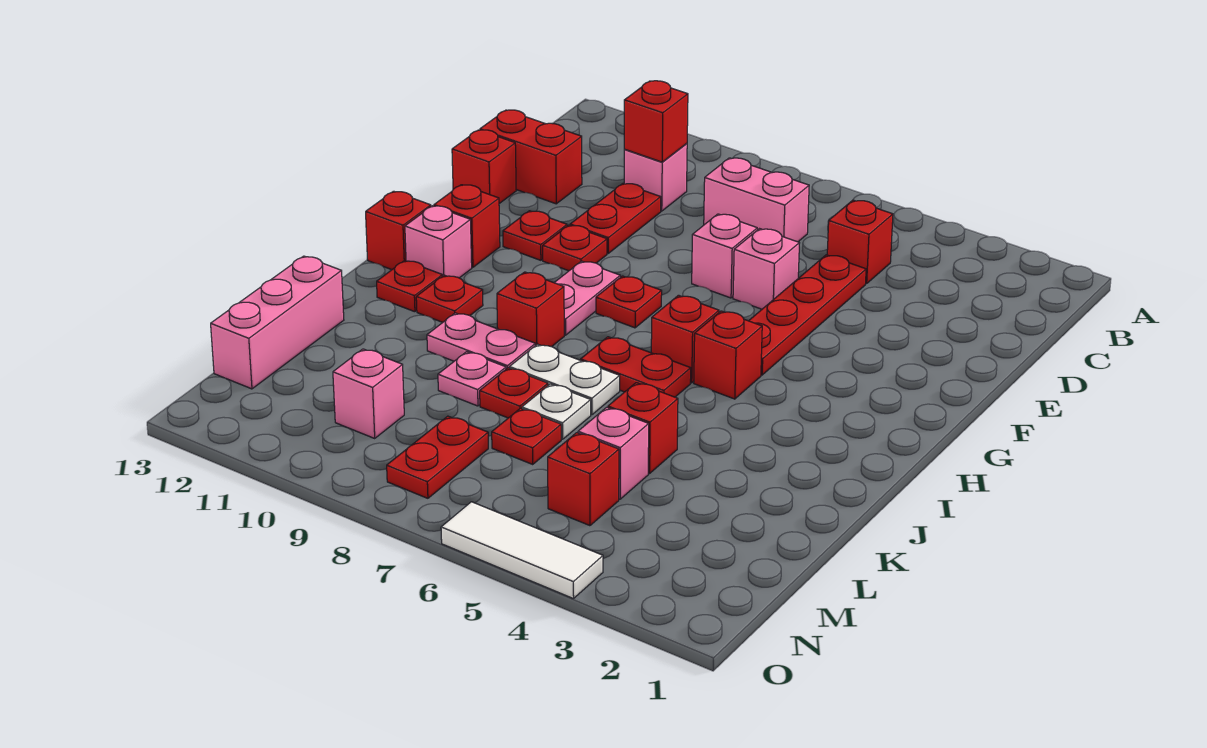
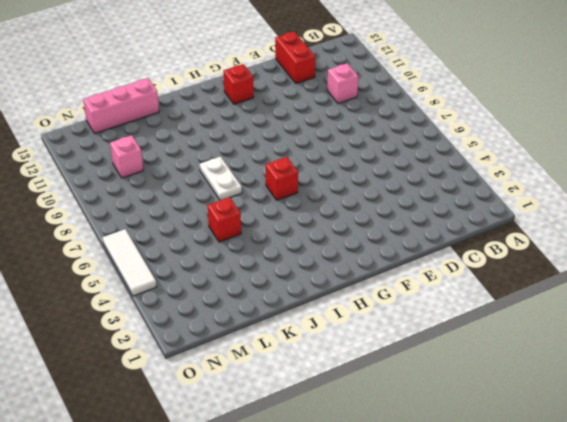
none -> red brick C5 level 1
none -> pink brick C7:C8 level 1
none -> red plate D5:G5 level 1
none -> red plate D10:E10 level 1

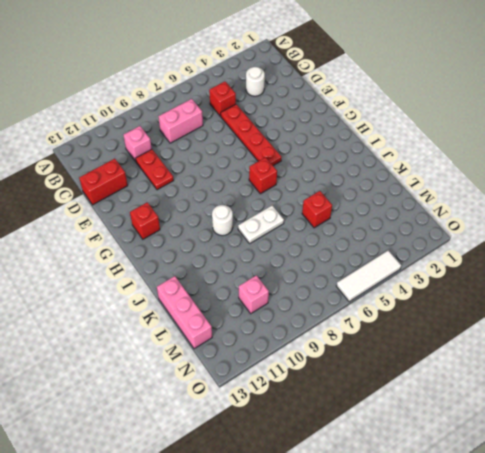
white round brick C3 level 1 -> none
white round brick I9 level 1 -> red brick I9 level 1
none -> pink brick E6 level 1
none -> pink brick E7 level 1
none -> red brick E13 level 1
none -> red plate F10 level 1

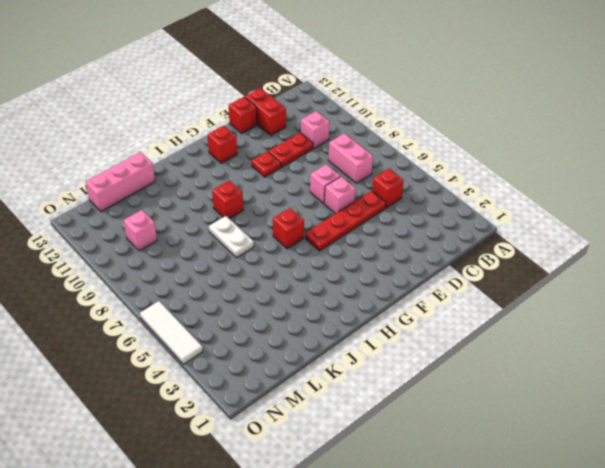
none -> red plate F11 level 1
none -> red plate G8 level 1
none -> pink plate G9:H9 level 1
none -> red brick H5 level 1

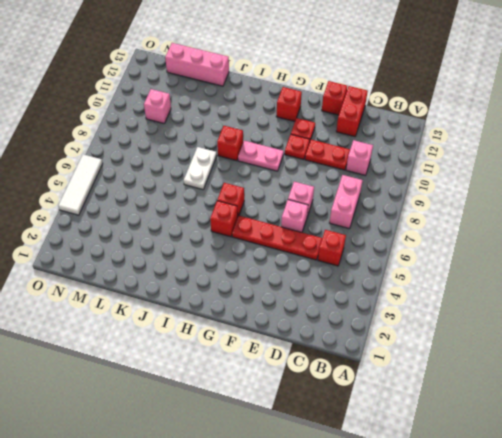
none -> red plate G8 level 1
none -> pink brick H12 level 1
none -> red brick H13 level 1
none -> red plate I6:I7 level 1

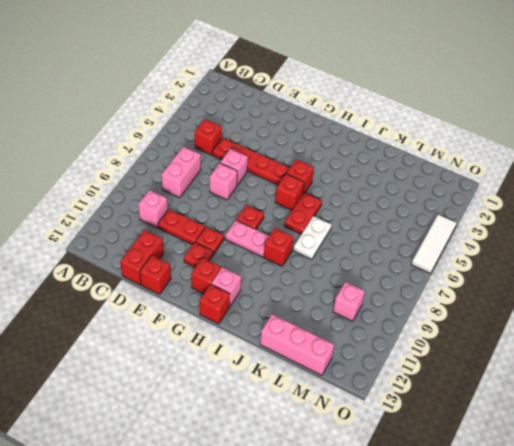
none -> red plate I11 level 1
none -> red plate I12 level 1
none -> pink plate J9:J10 level 1
none -> red brick K5 level 1

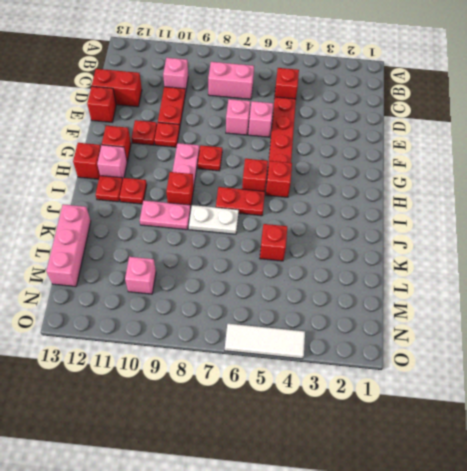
none -> white plate K7 level 1
none -> red plate K8 level 1
none -> pink plate K9 level 1
none -> pink brick L5 level 1

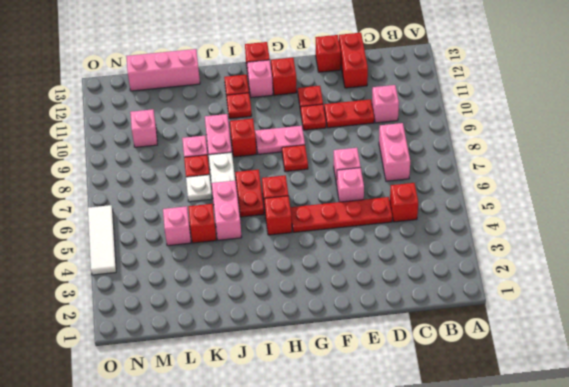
pink brick J5:J6 level 1 -> none
none -> red plate L7 level 1
none -> red brick M5 level 1
none -> red plate M8:N8 level 1
none -> red brick C10 level 2

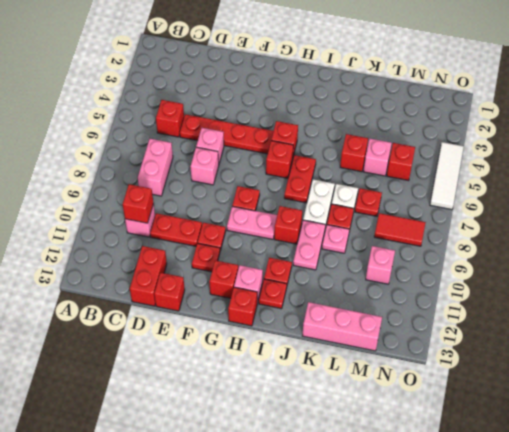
red tile M8:N8 level 1 -> red plate M8:N8 level 1

